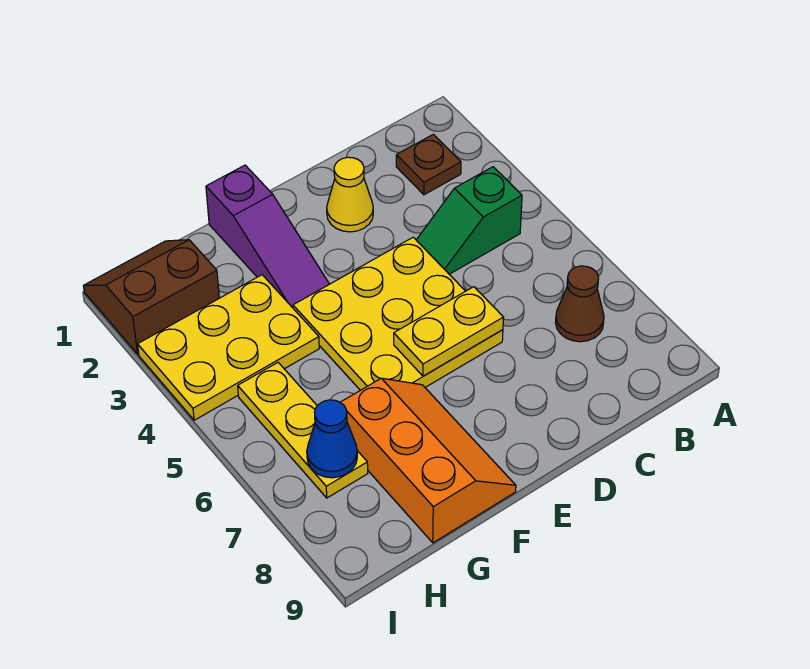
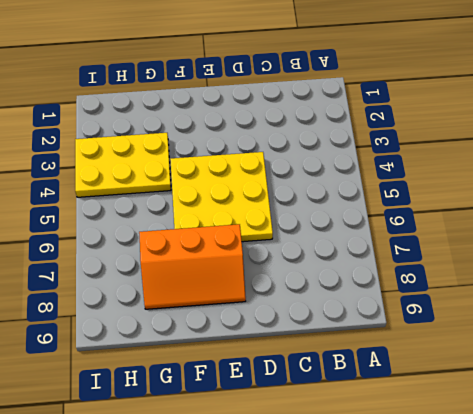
orange slope E7:G8 level 1 top 7 -> orange slope F7:G9 level 1 top G
none -> brown plate B2 level 1
none -> green slope B4:C4 level 1 top B
none -> brown cone B7 level 1

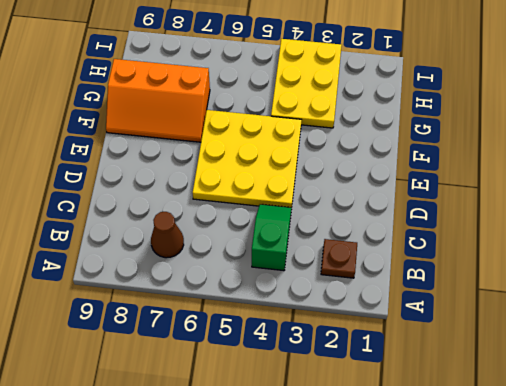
none -> yellow cone D2 level 1
none -> purple slope F1:F3 level 1 top 1
none -> brown slope H1:I2 level 1 top 2

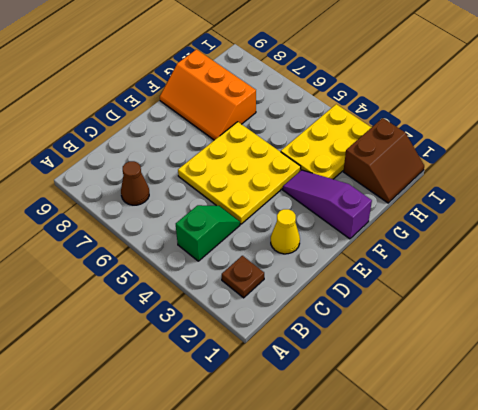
none -> yellow plate H5:H7 level 1
none -> yellow plate D6:E6 level 2
none -> blue cone H7 level 2

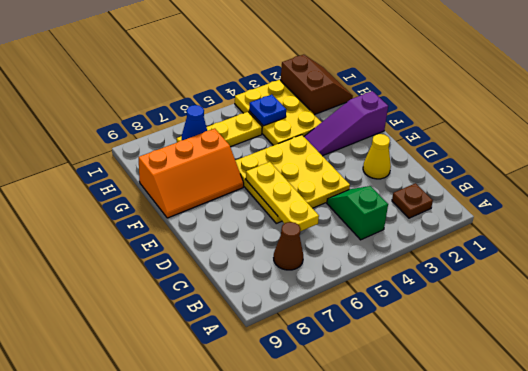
yellow plate C6:E6 level 2 -> yellow plate D6:E6 level 2
blue plate H4 level 2 -> none

